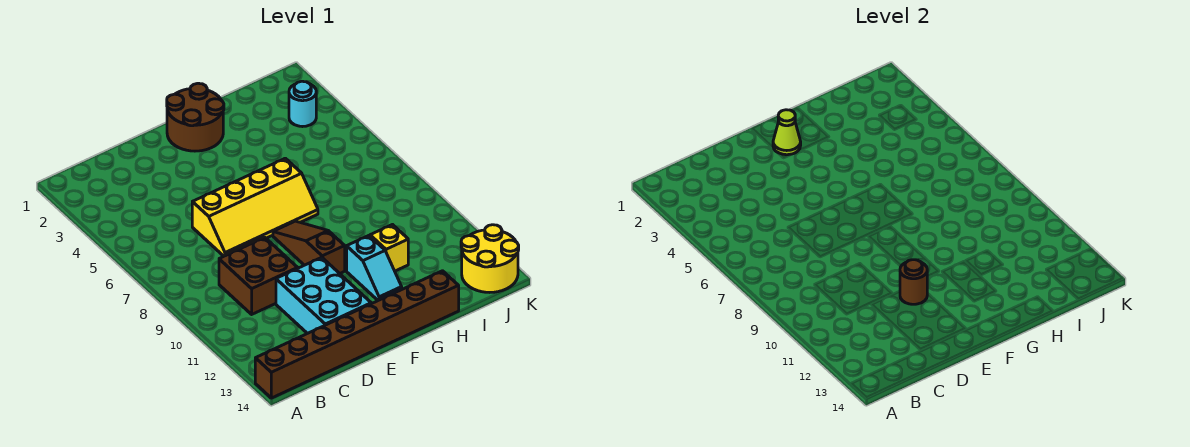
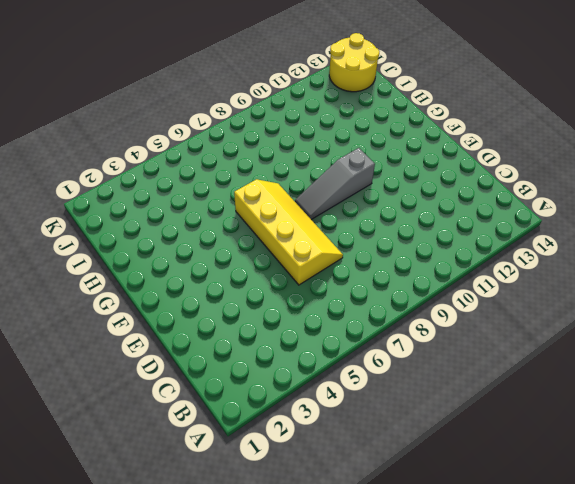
grey slope F8:F10 level 1 top 10 -> brown slope F8:F10 level 1 top 10
none -> brown brick A14:H14 level 1
none -> brown brick C9:D10 level 1
none -> cyan brick D11:E13 level 1

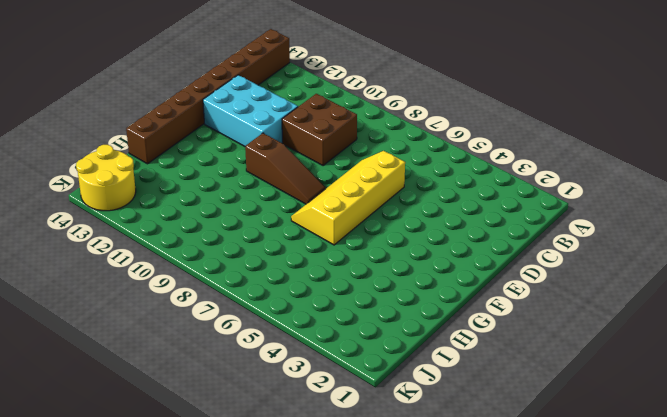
none -> brown round brick F1:G2 level 1
none -> cyan slope G11:G12 level 1 top 11
none -> yellow brick H11 level 1

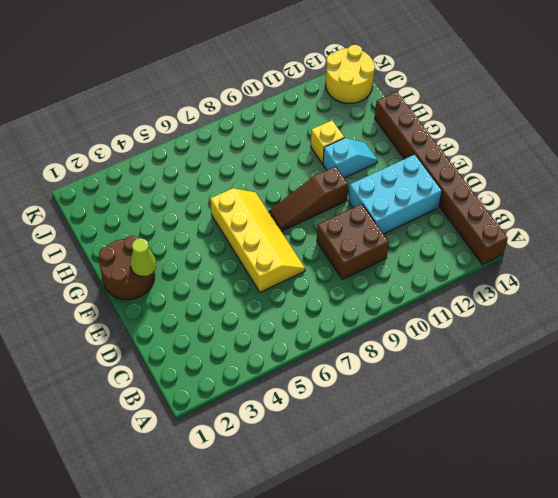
none -> cyan round brick J3 level 1
none -> brown round brick E11 level 2

